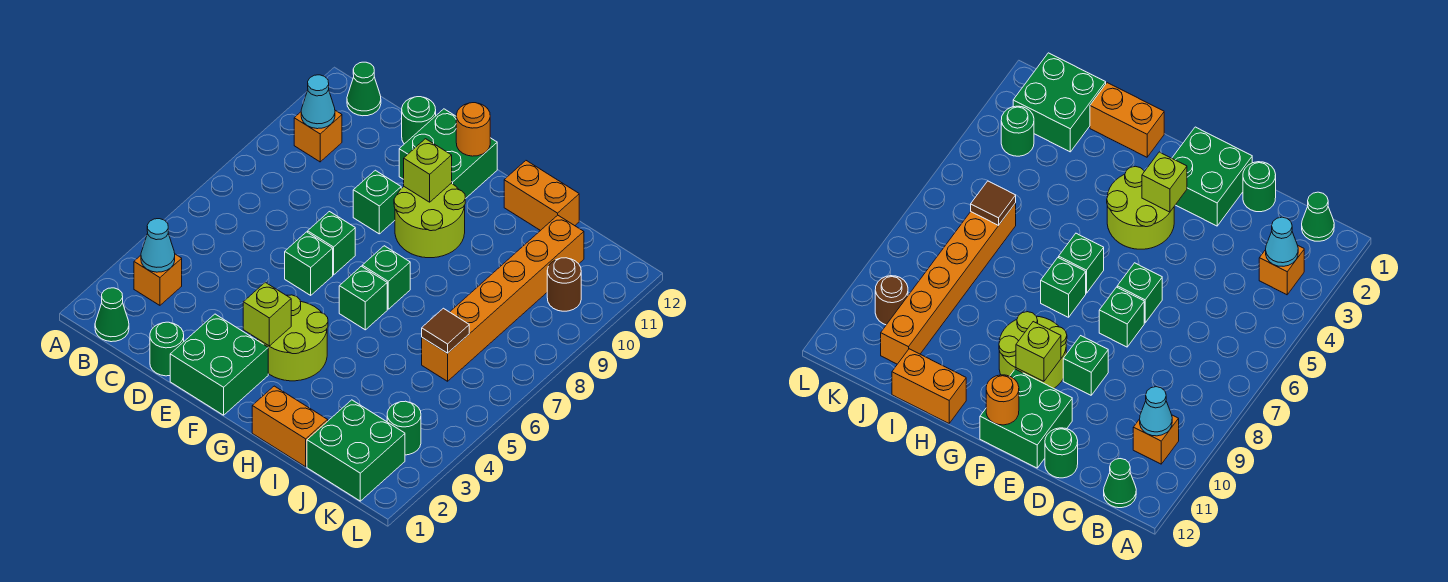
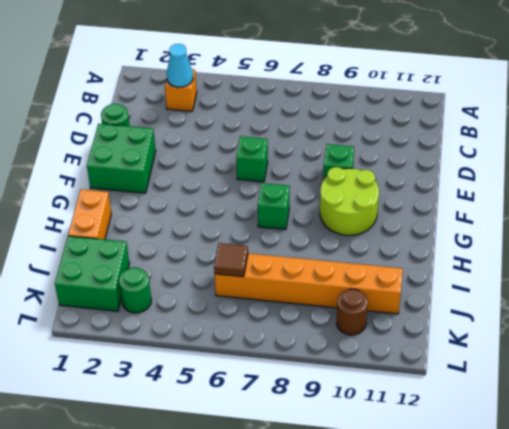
none -> green cone B1 level 1
none -> orange brick B10 level 1
none -> green cone B12 level 1

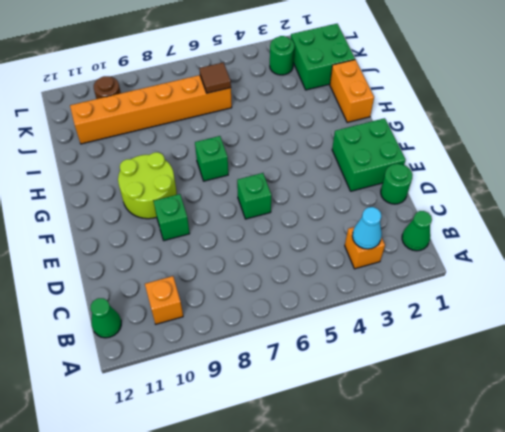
none -> green round brick D12 level 1
none -> green brick E7 level 1
none -> green brick E11:F12 level 1

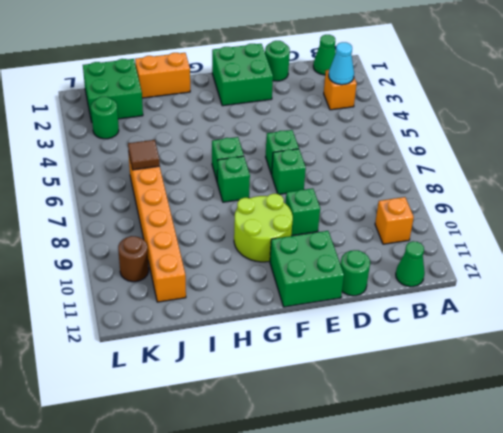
none -> lime round brick F3:G4 level 1
none -> orange brick H12:I12 level 1
none -> cyan cone B10 level 2

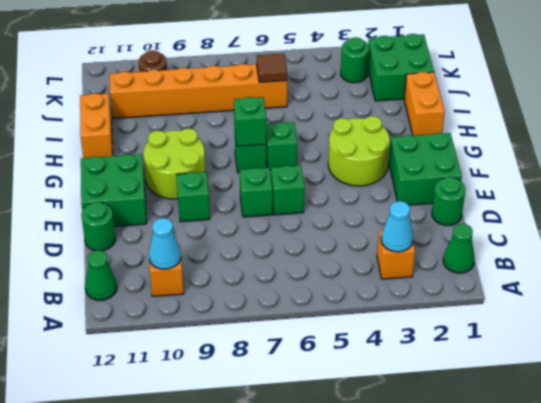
green brick G7 level 2 -> none
none -> lime brick F3 level 2
none -> lime brick F10 level 2
none -> orange round brick F12 level 2

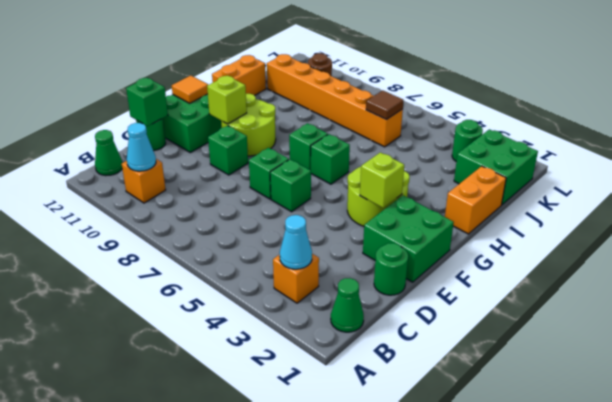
green brick D12 level 2 -> none
orange tile F12 level 2 -> orange round brick F12 level 2

